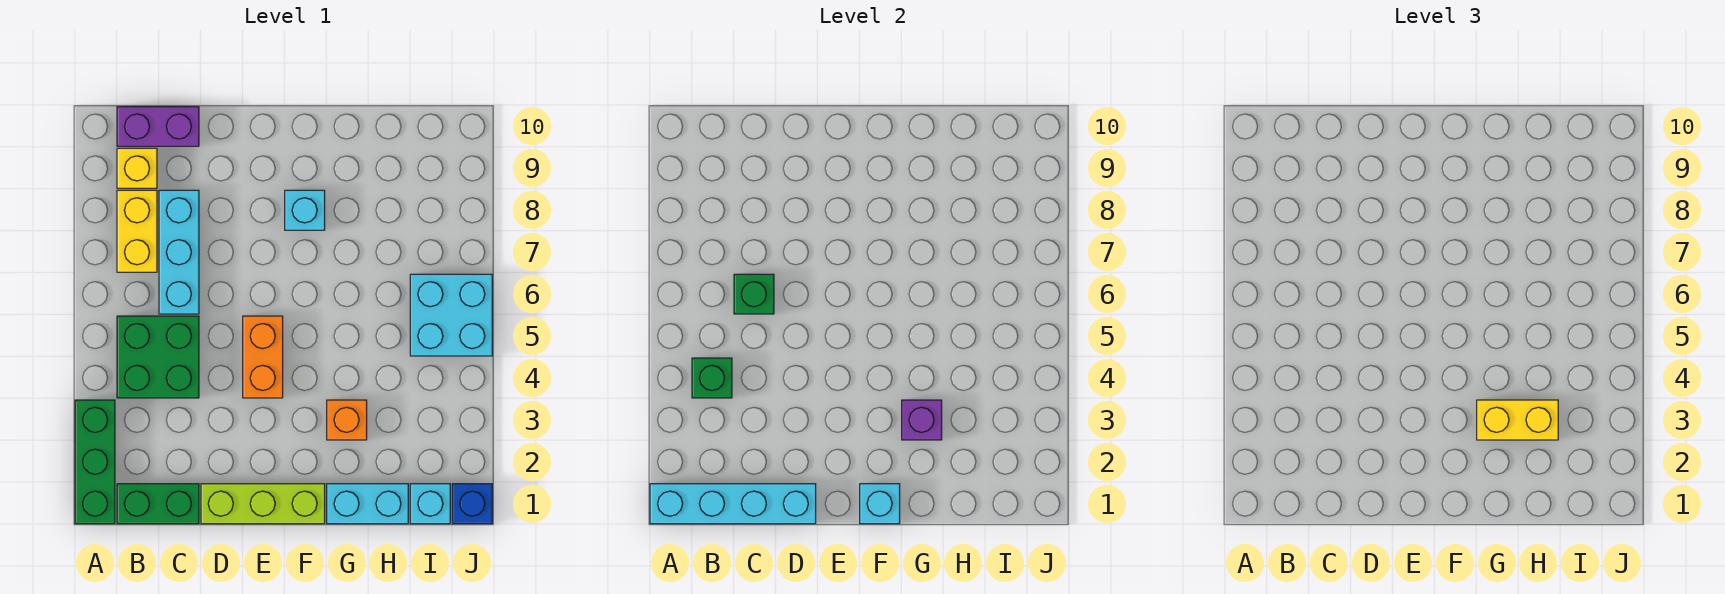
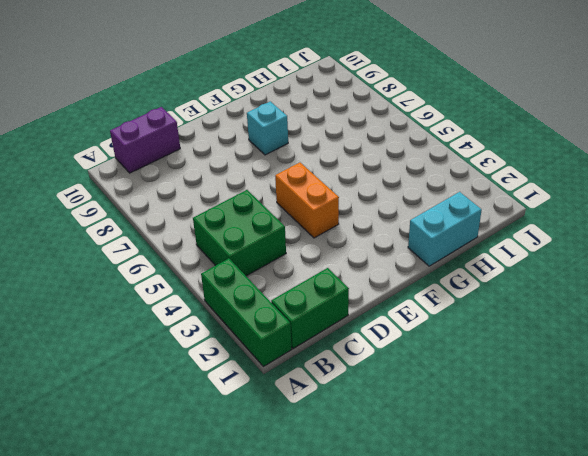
none -> yellow brick B7:B8 level 1
none -> yellow brick B9 level 1
none -> cyan brick C6:C8 level 1

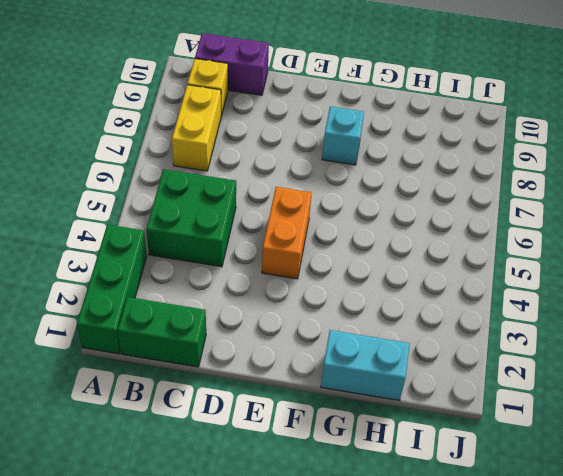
none -> cyan brick C6:C8 level 1
none -> lime brick D1:F1 level 1
none -> orange brick G3 level 1

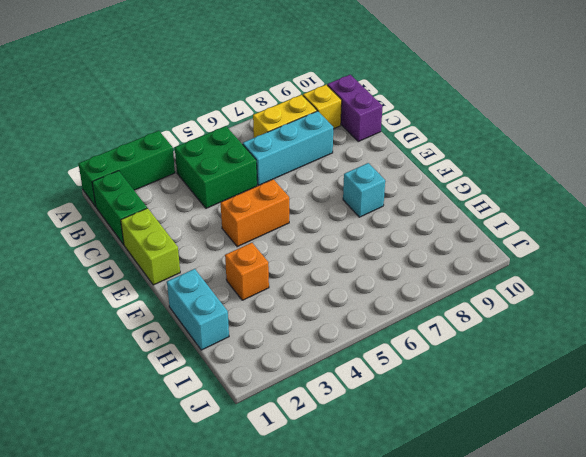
lime brick D1:E1 level 1 -> lime brick D1:F1 level 1
none -> cyan brick I1 level 1
none -> cyan brick I5:J6 level 1
none -> blue brick J1 level 1

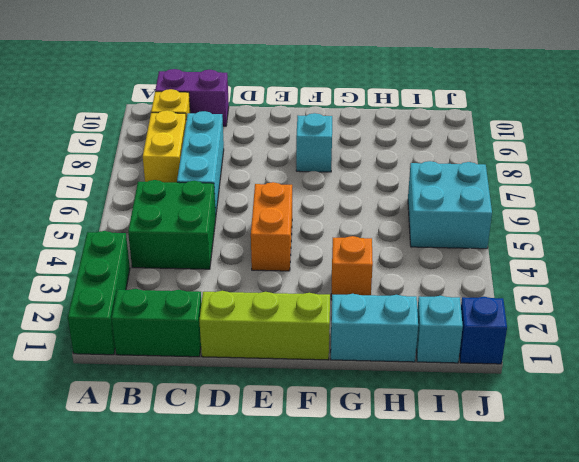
none -> cyan brick A1:D1 level 2
none -> green brick B4 level 2
none -> green brick C6 level 2

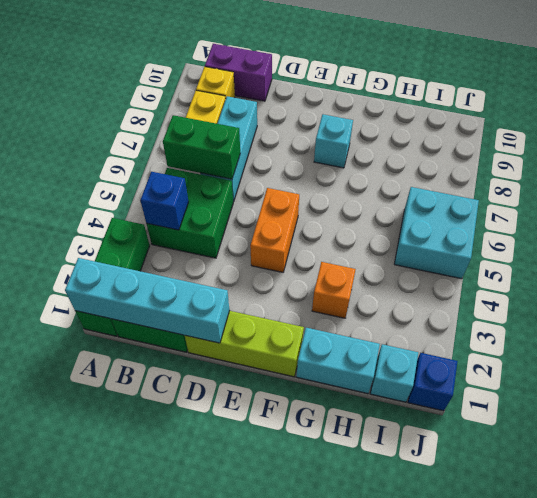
blue brick B4 level 2 -> green brick B4 level 2
green brick B6:C6 level 2 -> green brick C6 level 2
none -> cyan brick F1 level 2
none -> purple brick G3 level 2
none -> yellow brick G3:H3 level 3

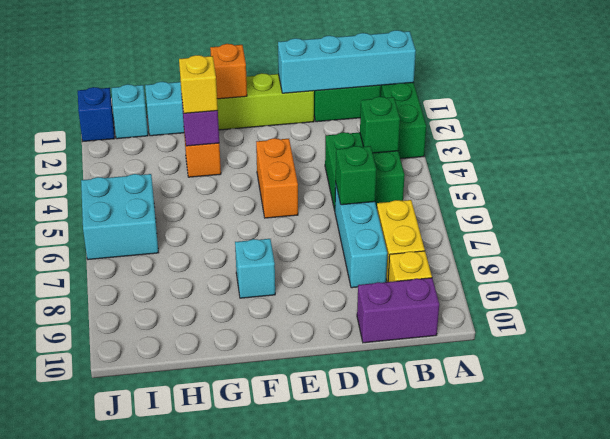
orange brick F1 level 2 -> cyan brick F1 level 2
yellow brick G3 level 3 -> yellow brick G3:H3 level 3

